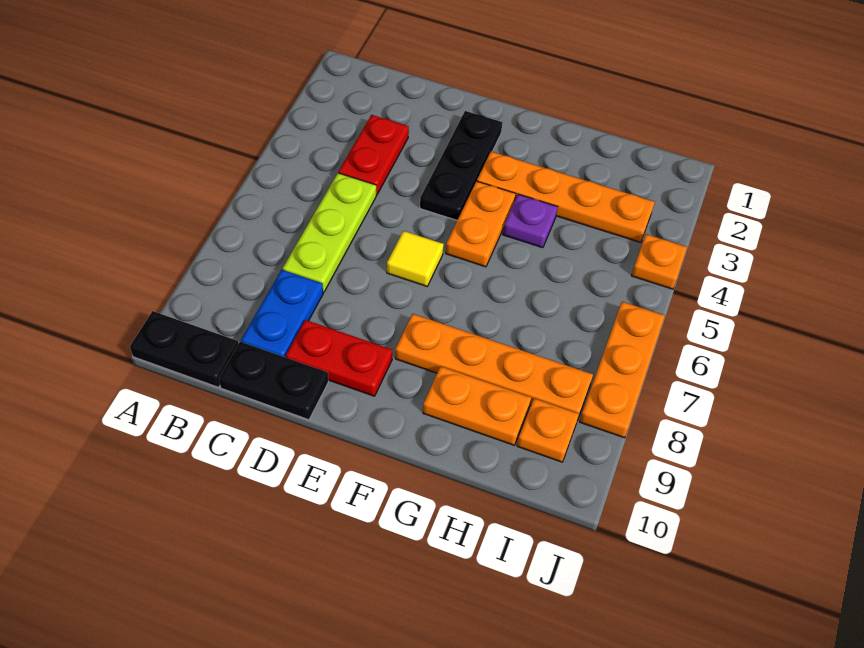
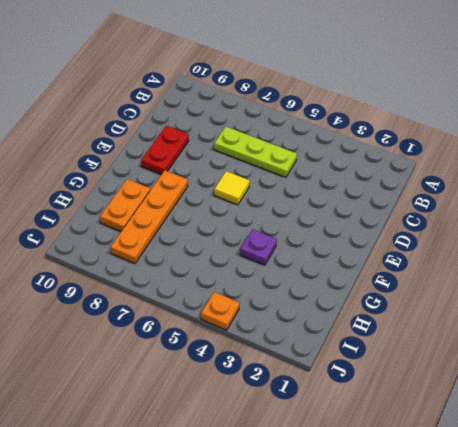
none -> black plate A10:B10 level 1
none -> red plate C3:C4 level 1
none -> blue plate C8:C9 level 1

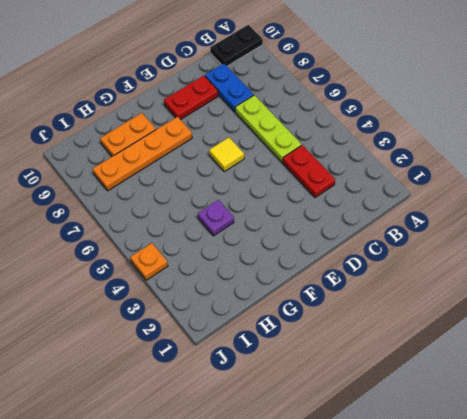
none -> black plate C10:D10 level 1
none -> black plate E2:E4 level 1
none -> orange plate F3:I3 level 1

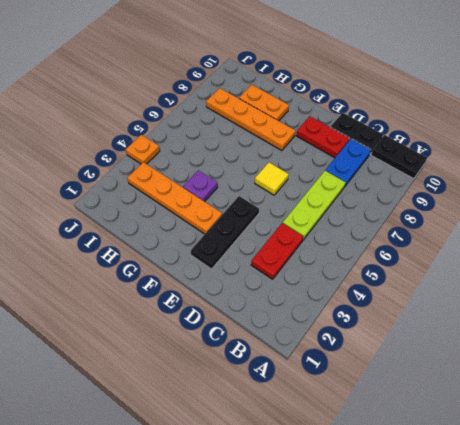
none -> orange plate F4:F5 level 1
none -> orange plate I9 level 1
none -> orange plate J6:J8 level 1

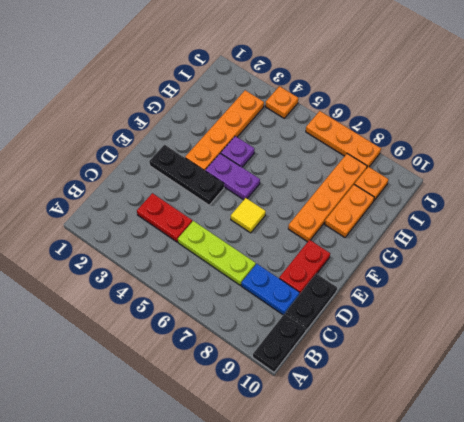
purple plate F4:F5 level 1 -> orange plate F4:F5 level 1

